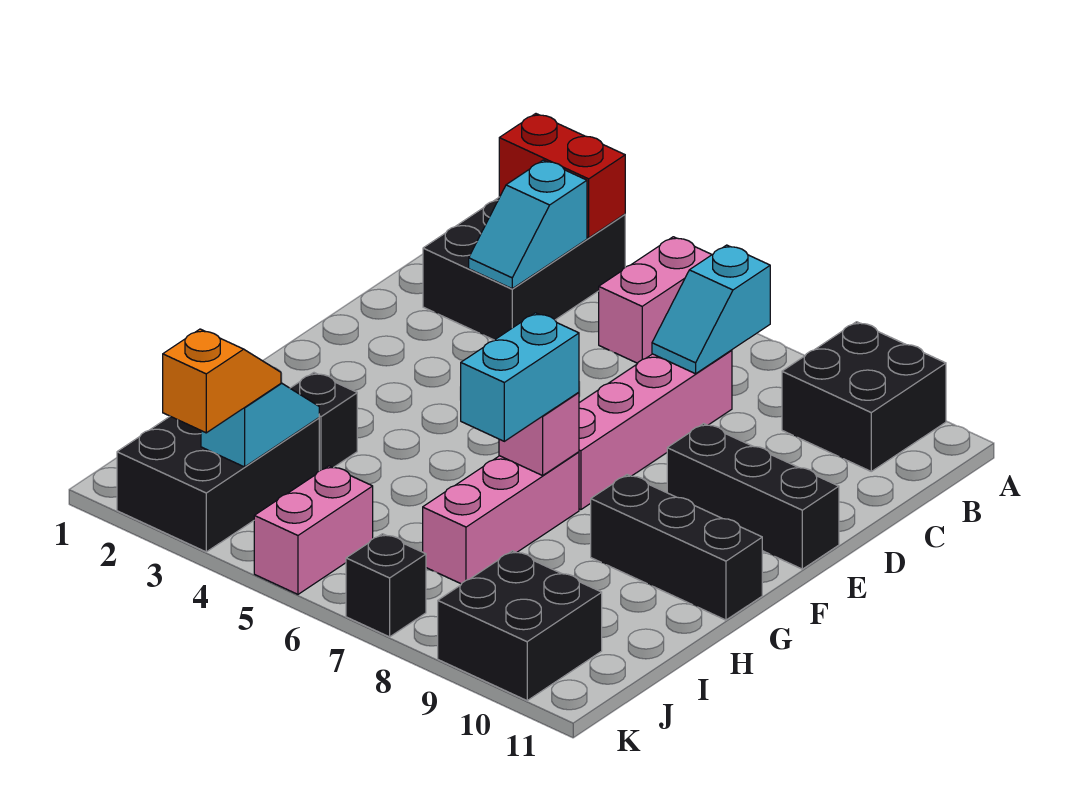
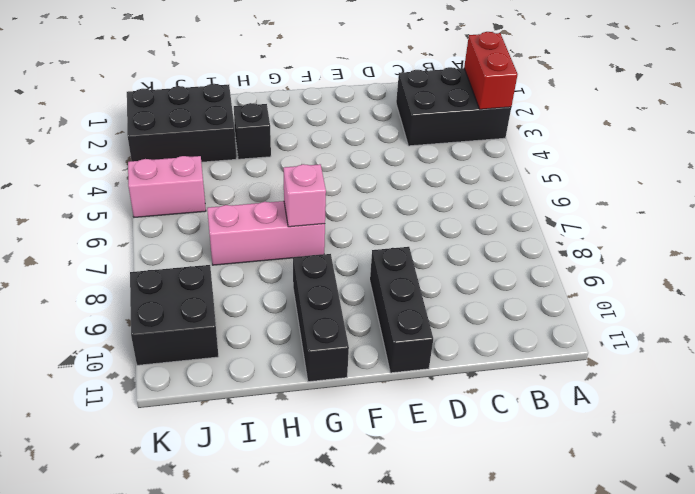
none -> pink brick A5:B5 level 1
none -> black brick A9:B10 level 1
none -> pink brick C7:F7 level 1

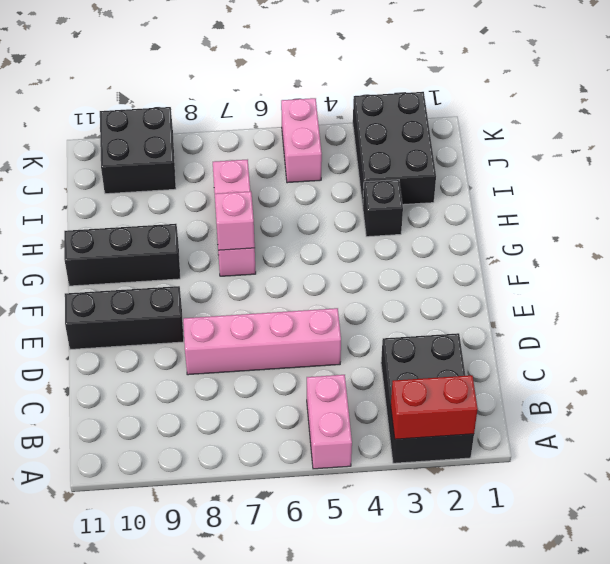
pink brick D5:D8 level 1 -> pink brick C7:F7 level 1
none -> black brick A9:B10 level 1
none -> black brick K7 level 1
none -> cyan slope B3:C3 level 2 top B

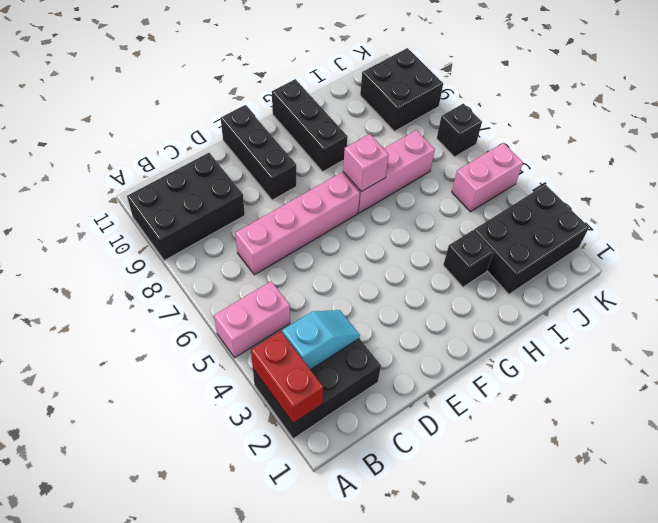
black brick A9:C10 level 1 -> black brick A9:B10 level 1
none -> cyan slope B7:C7 level 2 top B
none -> cyan slope I3:J3 level 2 top J
none -> cyan brick G7:H7 level 3

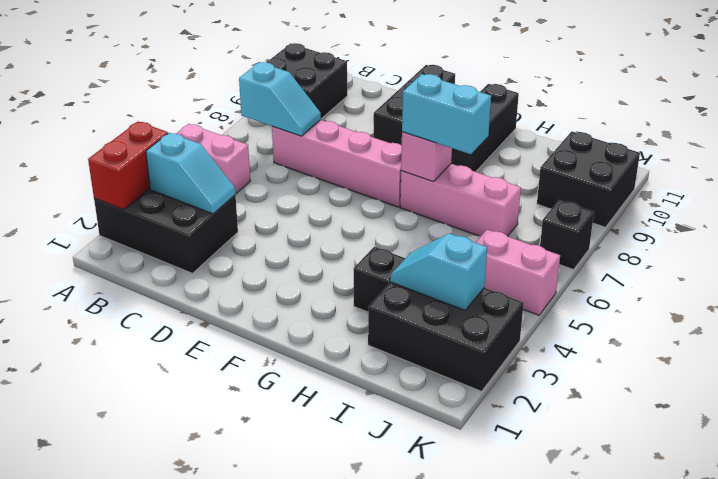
none -> orange slope J3:K3 level 3 top K

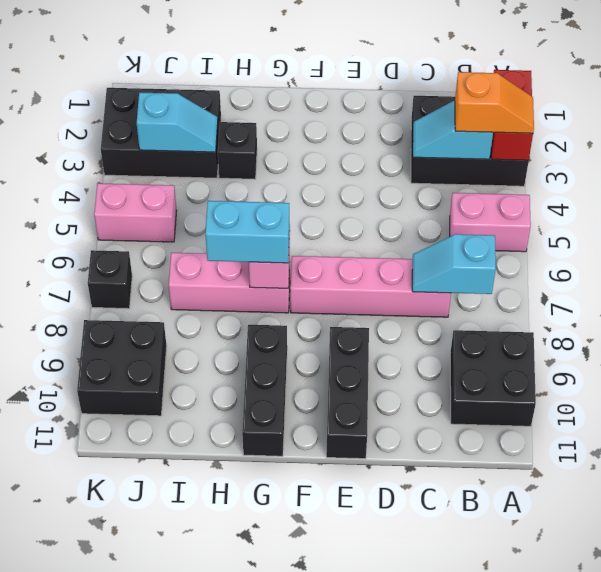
orange slope A3:B3 level 3 top B -> orange slope J3:K3 level 3 top K

